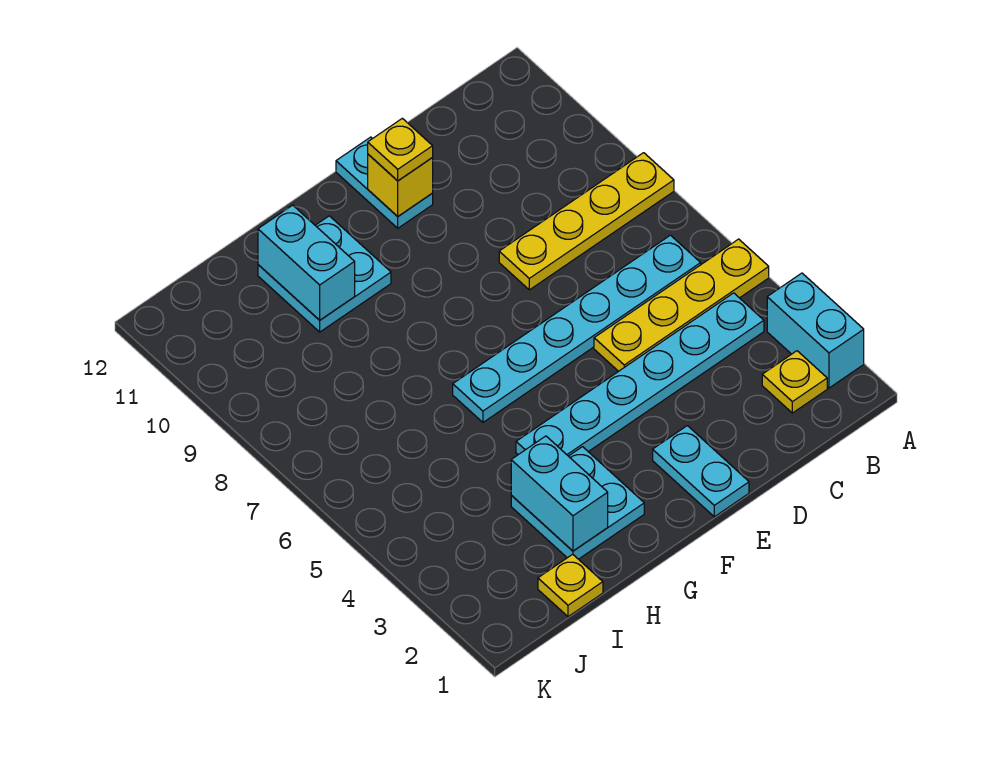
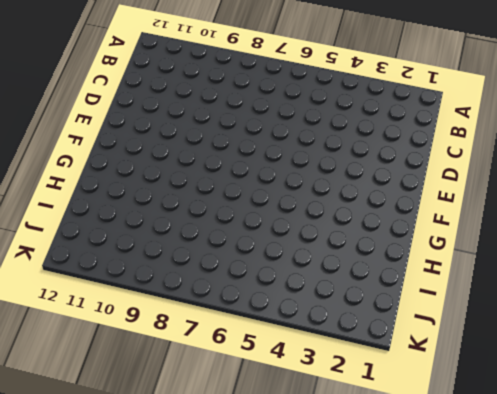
none -> cyan brick A2:A3 level 1
none -> yellow plate A5:D5 level 1
none -> yellow plate A8:D8 level 1

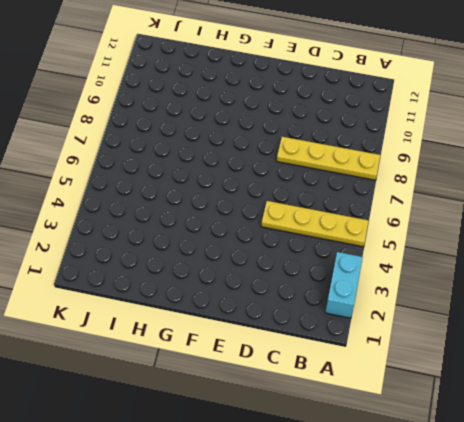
none -> yellow plate B2 level 1
none -> cyan plate B4:G4 level 1
none -> cyan plate B6:G6 level 1

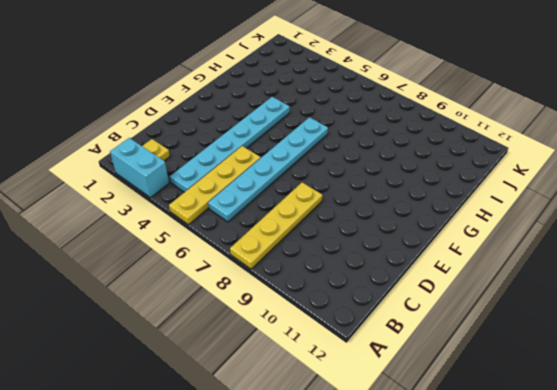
none -> cyan plate E1:E2 level 1
none -> cyan plate E11:E12 level 1
none -> cyan plate G2:H3 level 1

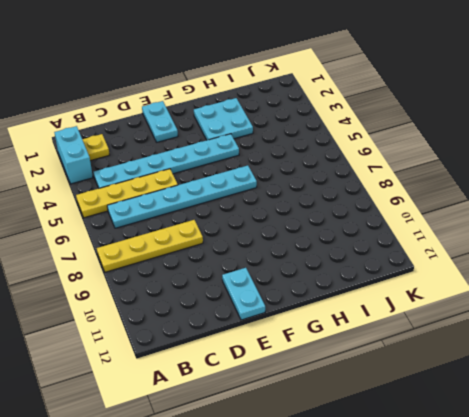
none -> cyan plate G10:H11 level 1
none -> yellow plate I1 level 1
none -> yellow brick E11 level 2

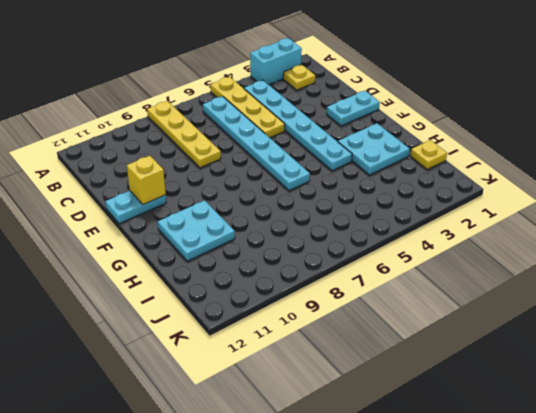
none -> cyan brick H2:H3 level 2
none -> cyan brick H10:H11 level 2
none -> yellow plate E11 level 3

